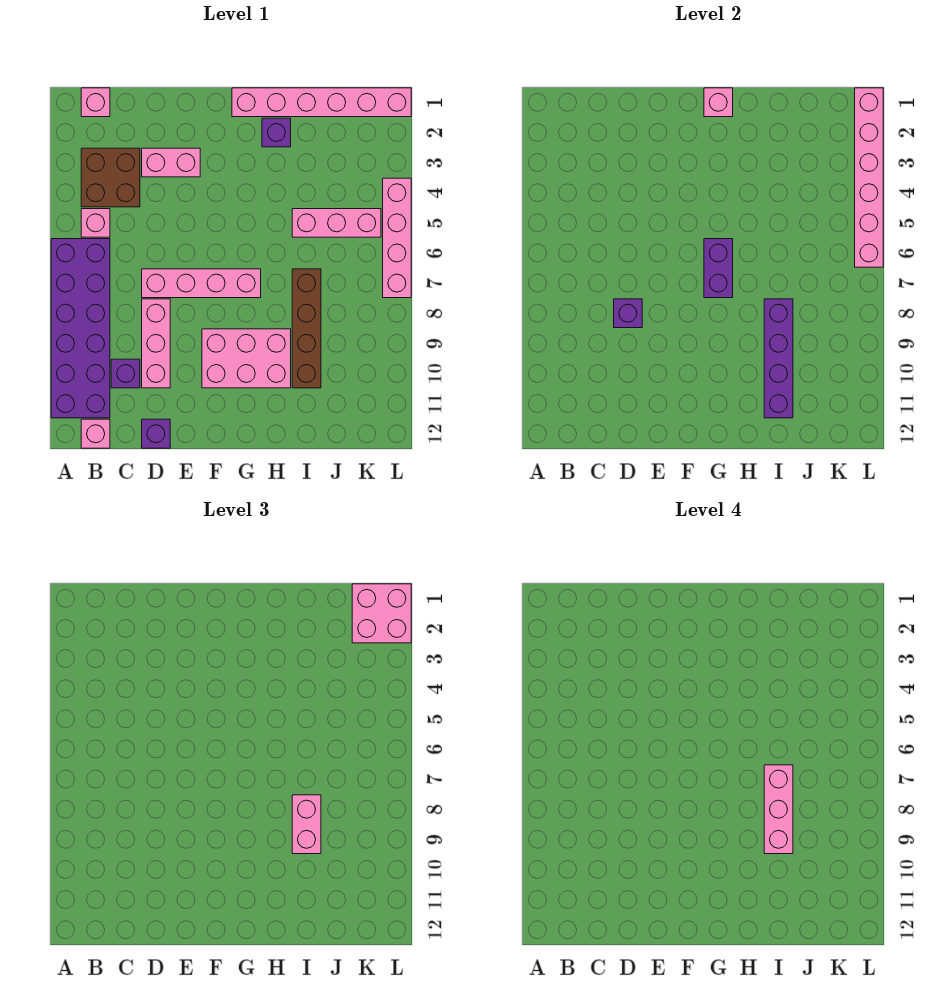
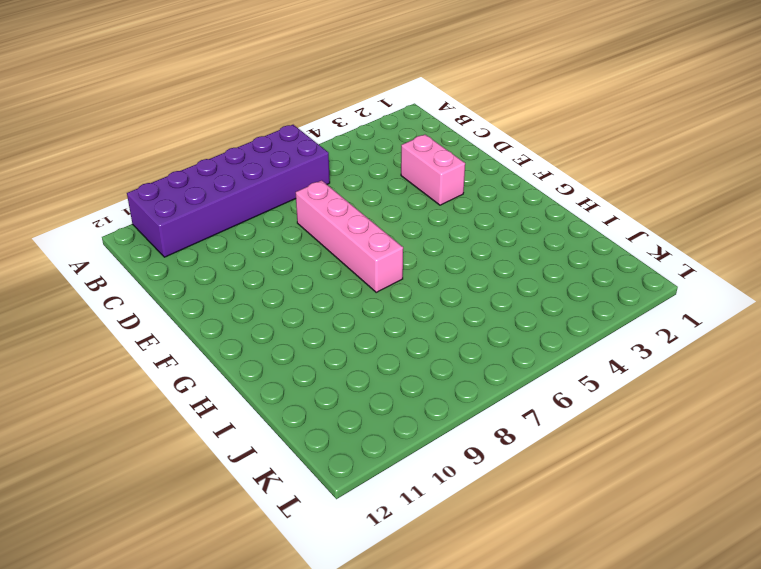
none -> pink brick B1 level 1
none -> brown brick B3:C4 level 1
none -> pink brick B5 level 1

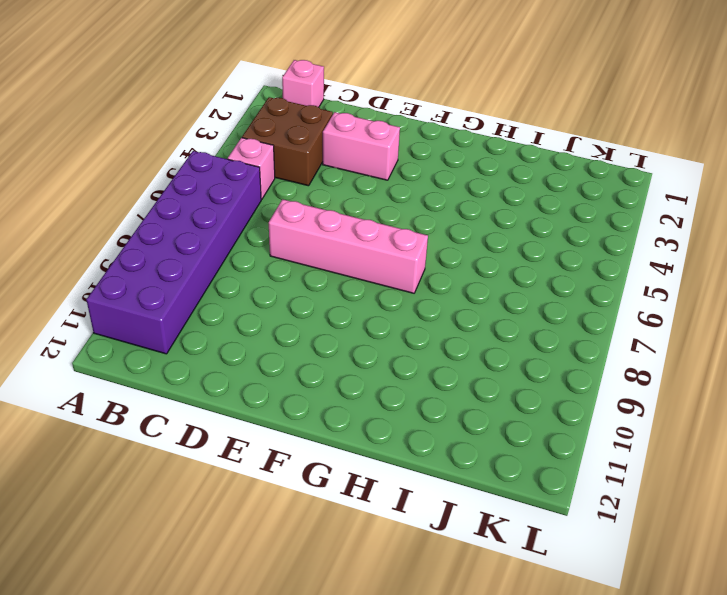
none -> pink brick B12 level 1
none -> purple brick C10 level 1
none -> pink brick D8:D10 level 1

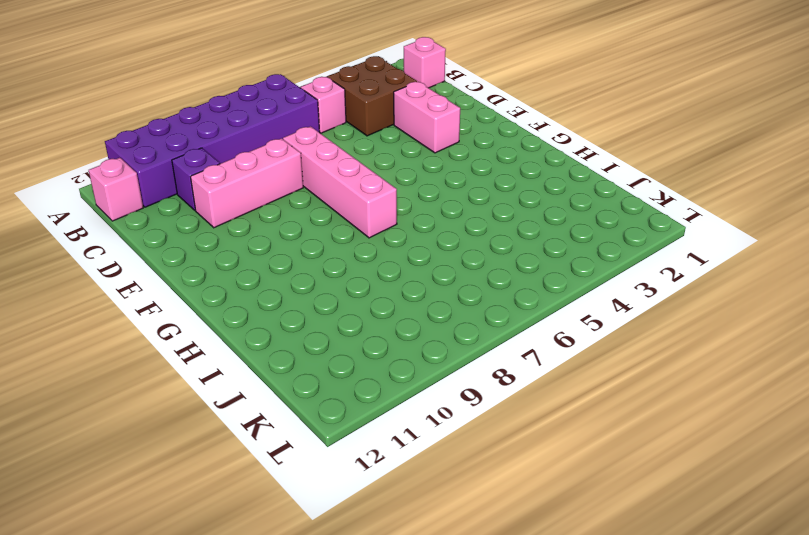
none -> purple brick D12 level 1
none -> pink brick F9:H10 level 1
none -> pink brick G1:L1 level 1

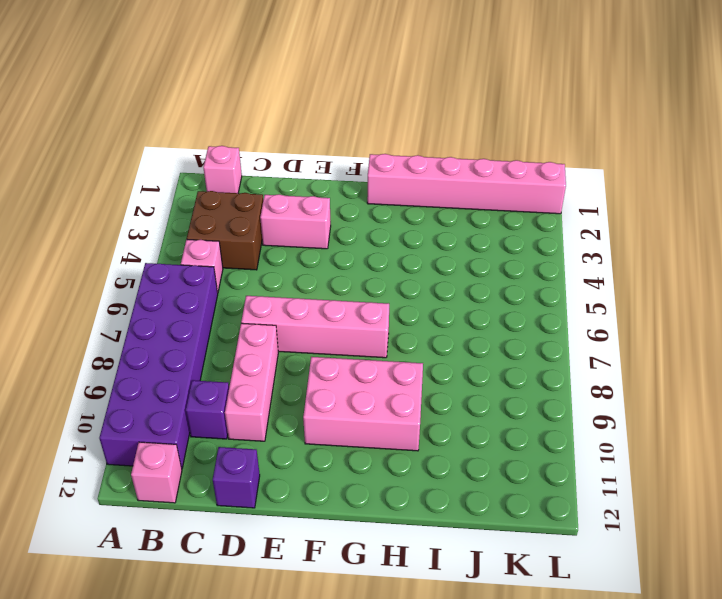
none -> purple brick H2 level 1
none -> pink brick I5:K5 level 1
none -> brown brick I7:I10 level 1

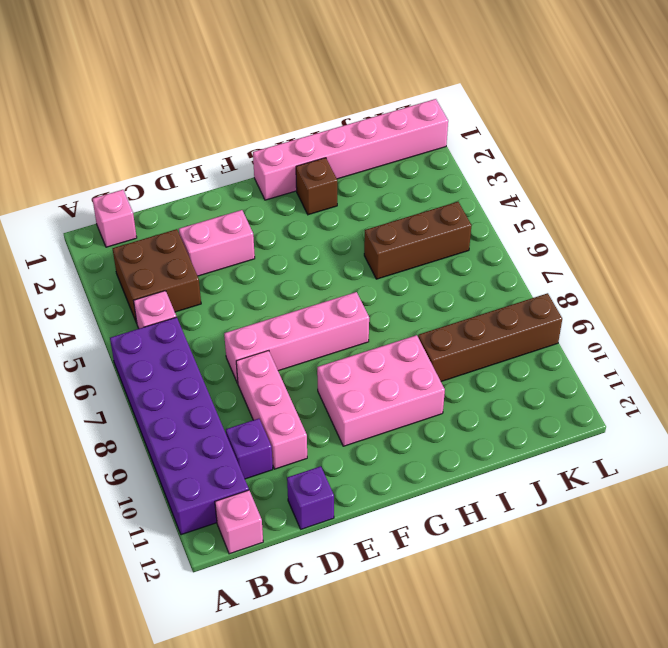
brown brick H2 level 1 -> purple brick H2 level 1
brown brick I5:K5 level 1 -> pink brick I5:K5 level 1
brown brick I9:L9 level 1 -> brown brick I7:I10 level 1
none -> pink brick L4:L7 level 1
none -> purple brick D8 level 2
none -> pink brick G1 level 2

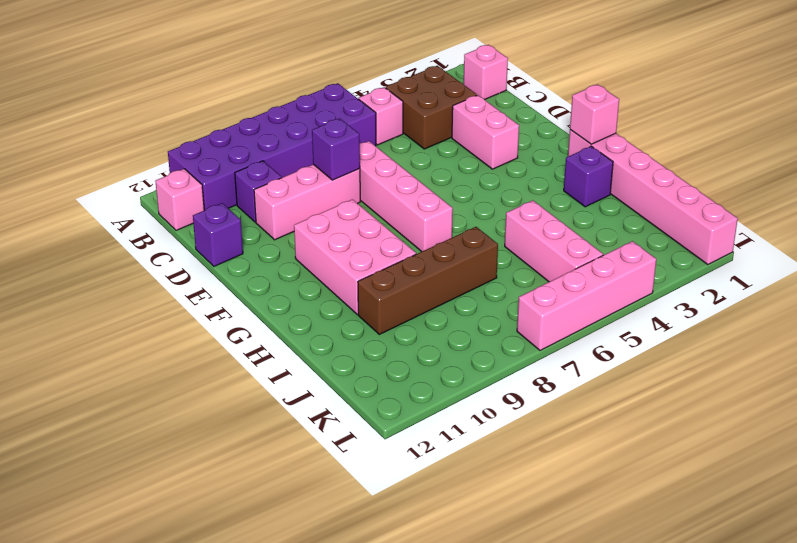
none -> purple brick G6:G7 level 2
none -> purple brick I8:I11 level 2
none -> pink brick L1:L6 level 2

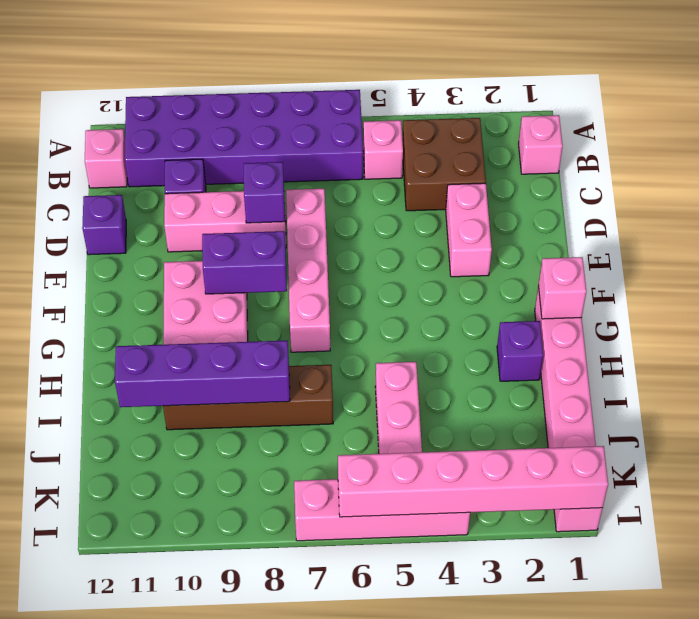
purple brick F8:F9 level 2 -> purple brick G6:G7 level 2
none -> pink brick I8:I9 level 3
none -> pink brick K1:L2 level 3
none -> pink brick I7:I9 level 4

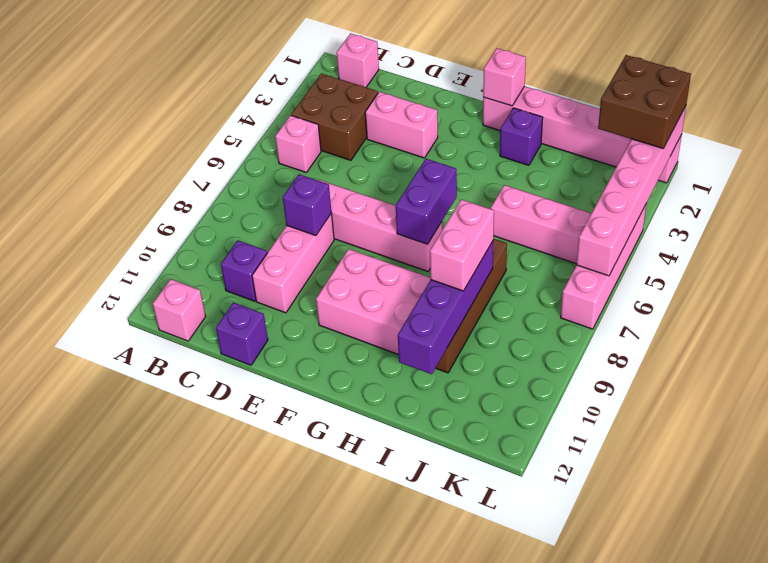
brown brick K1:L2 level 3 -> pink brick K1:L2 level 3
none -> purple brick A6:B11 level 1
none -> pink brick I7:I9 level 4

